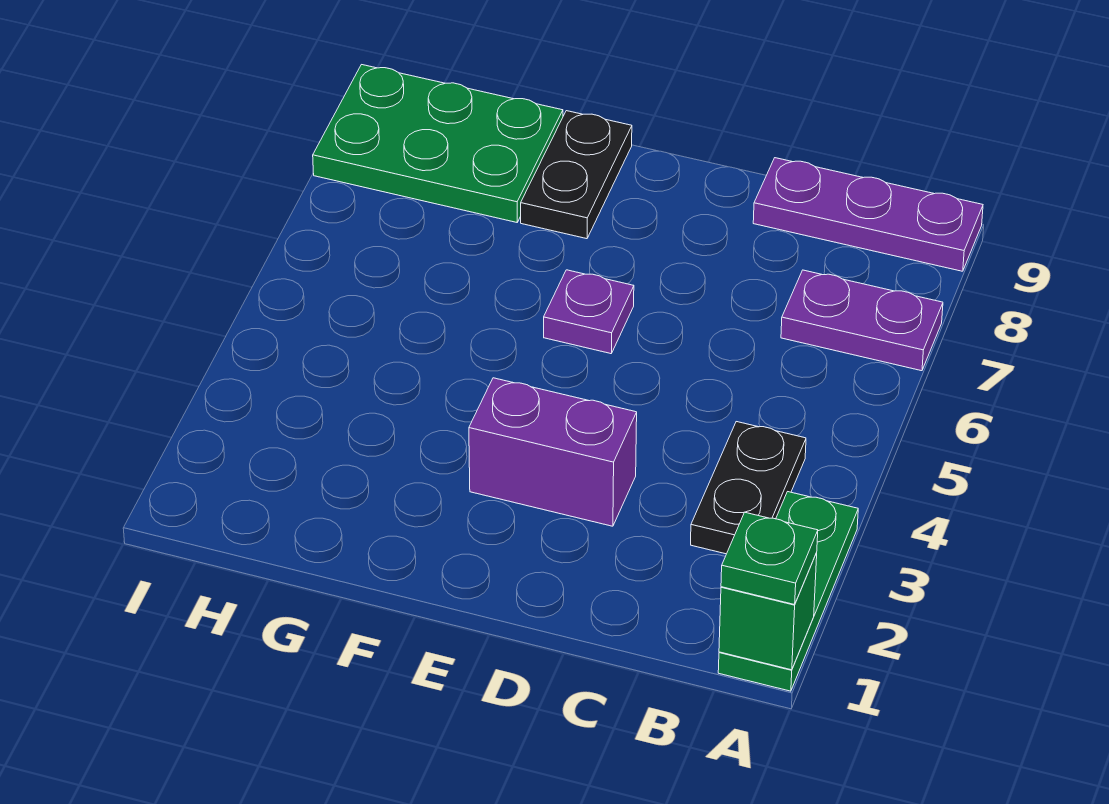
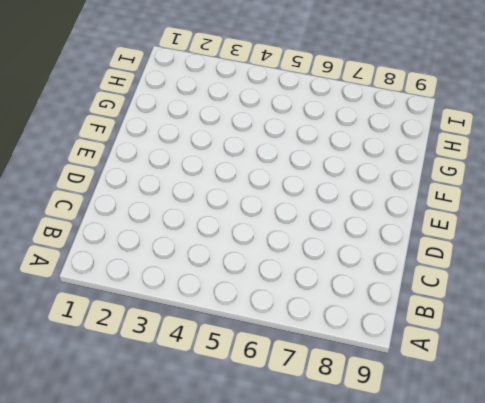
none -> green plate A1:A3 level 1
none -> purple plate A7:B7 level 1

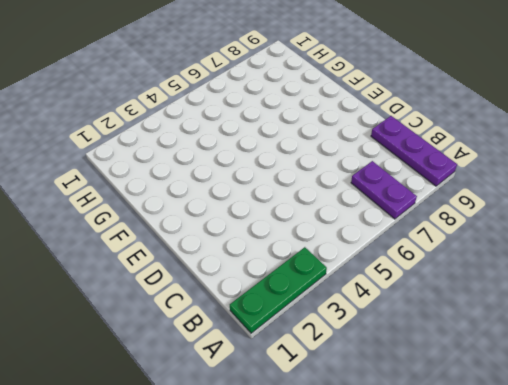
none -> black plate B3:B4 level 1
none -> purple brick D3:E3 level 1

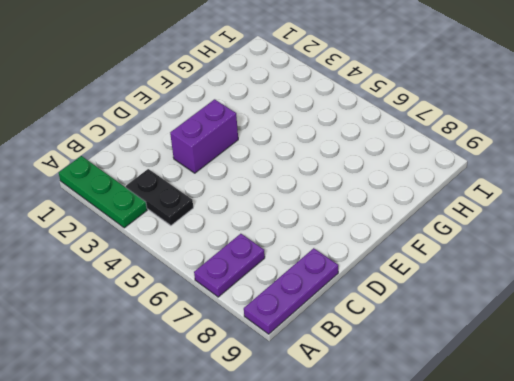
none -> purple plate E6 level 1
none -> black plate F8:F9 level 1

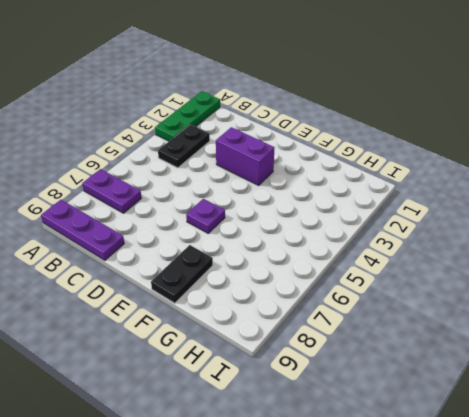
none -> green plate G8:I9 level 1
none -> green brick A1 level 2

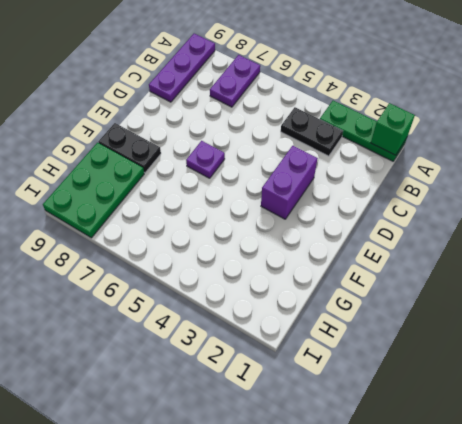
none -> green plate A1 level 3

